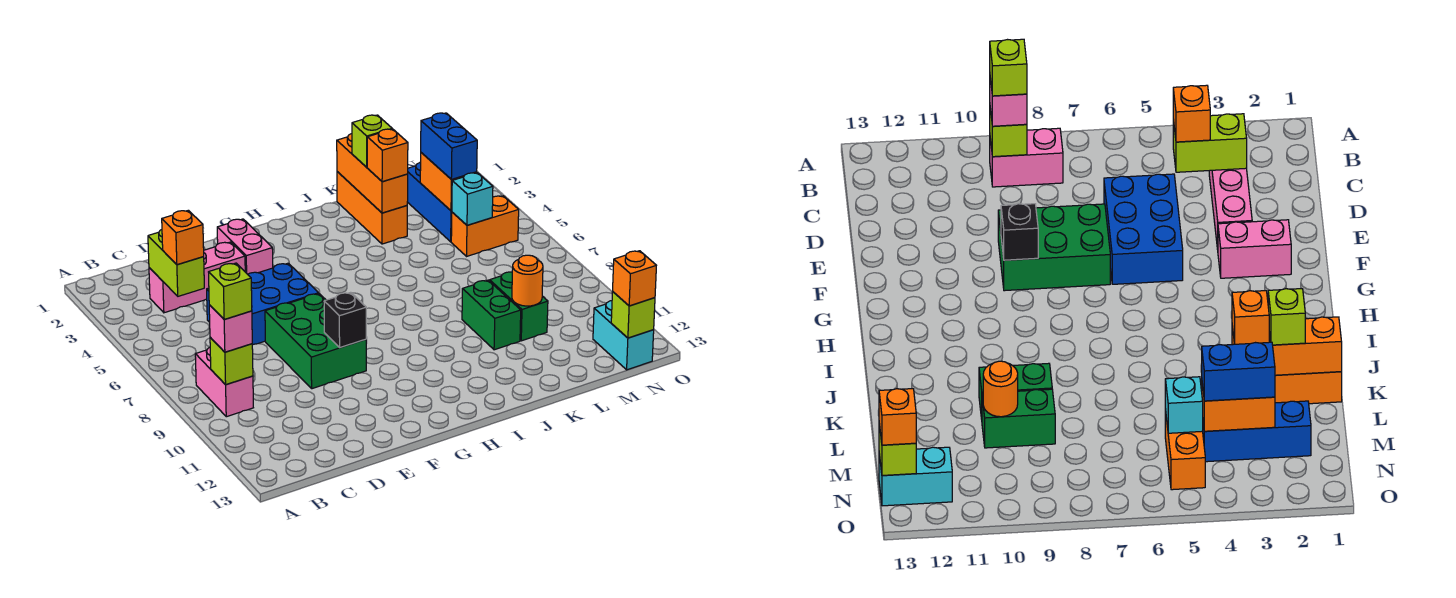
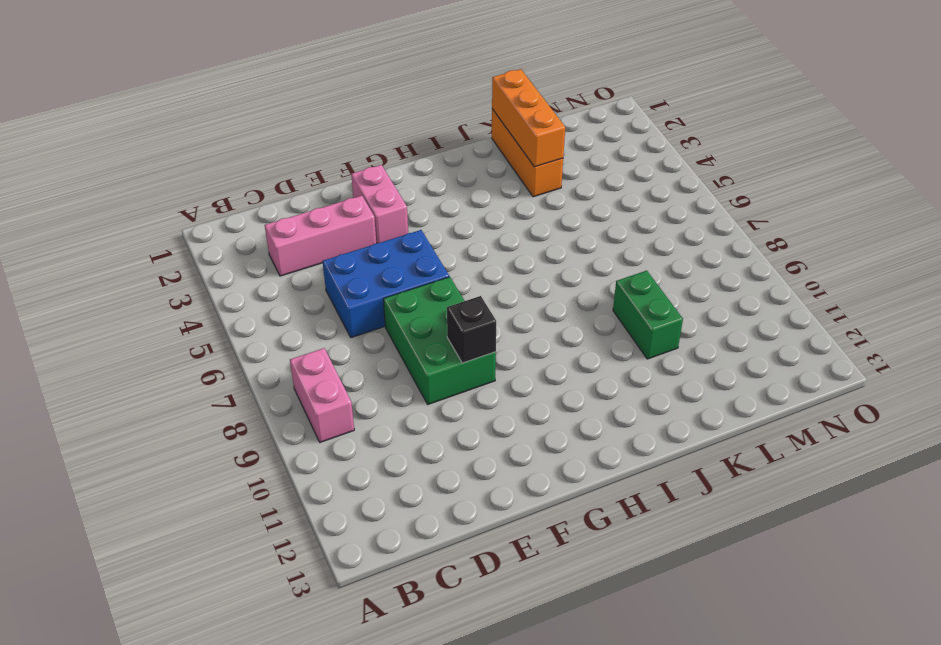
none -> green brick L9:L10 level 1
none -> blue brick M2:M4 level 1
none -> orange brick M5:N5 level 1

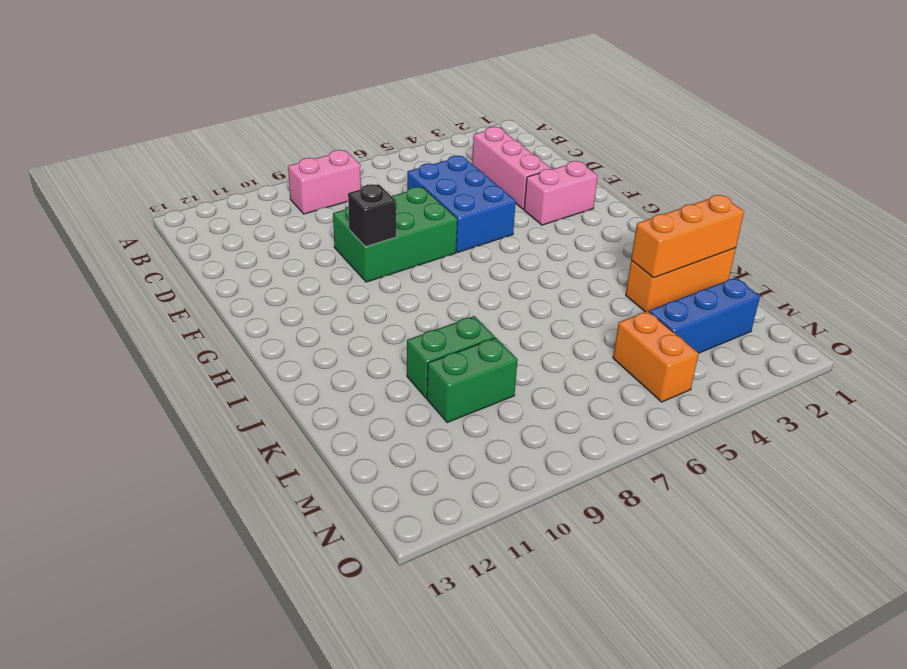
none -> cyan brick N12:N13 level 1
none -> lime brick B9 level 2
none -> lime brick C3:C4 level 2

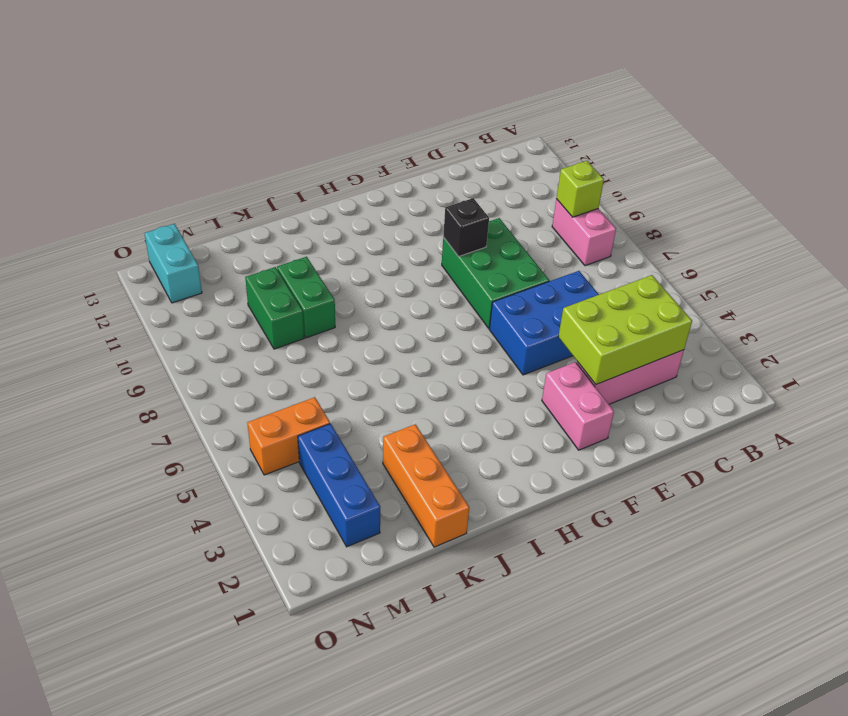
lime brick C3:E4 level 2 -> lime brick C3:C4 level 2
none -> orange brick K1:K3 level 2
none -> orange round brick L10 level 2
none -> orange brick M3:M4 level 2

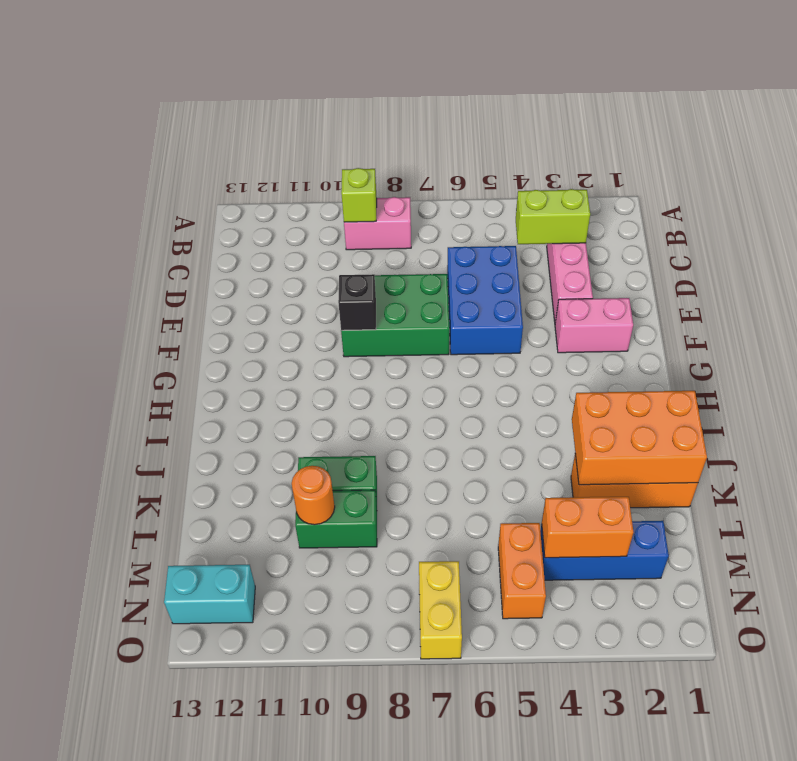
orange brick J1:K3 level 2 -> orange brick K1:K3 level 2
yellow brick N7:O7 level 1 -> none
none -> cyan brick M5 level 2
none -> lime brick N13 level 2
none -> pink brick B9 level 3

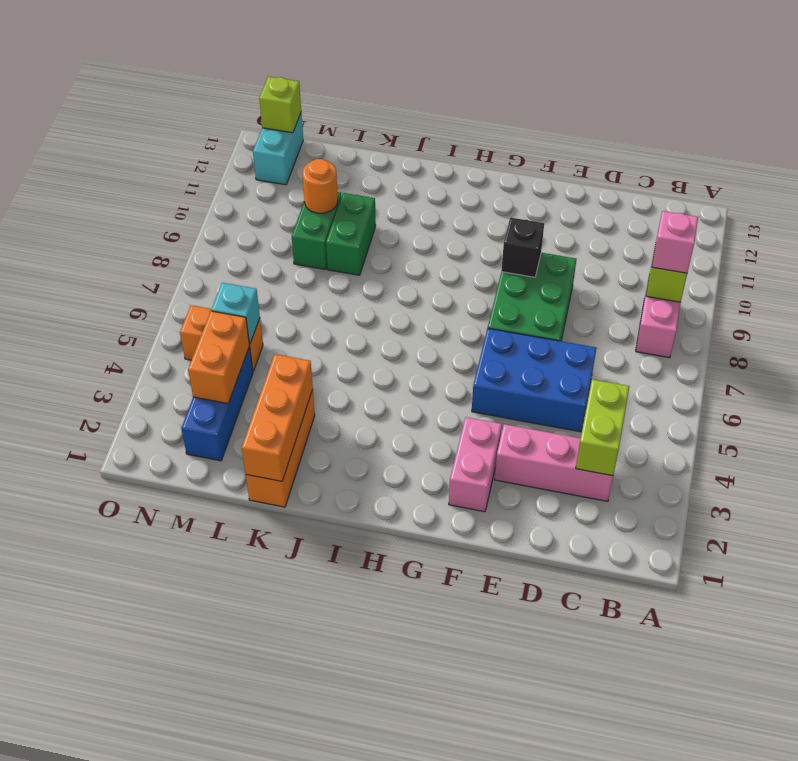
none -> orange brick C4 level 3
none -> lime brick K2 level 3
none -> orange brick K3 level 3

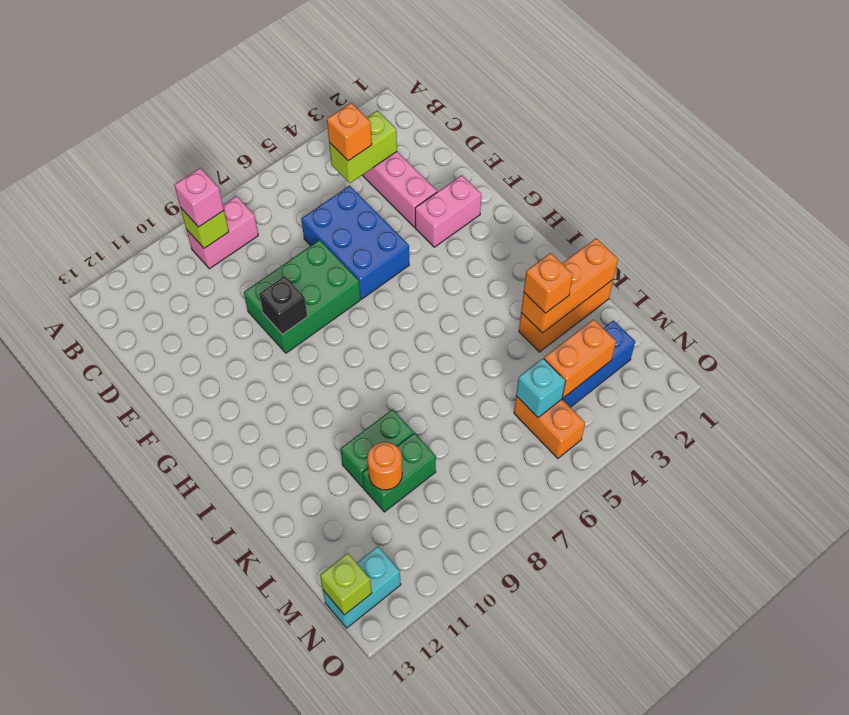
none -> lime brick K2 level 3
none -> blue brick M3:M4 level 3
none -> orange brick N13 level 3

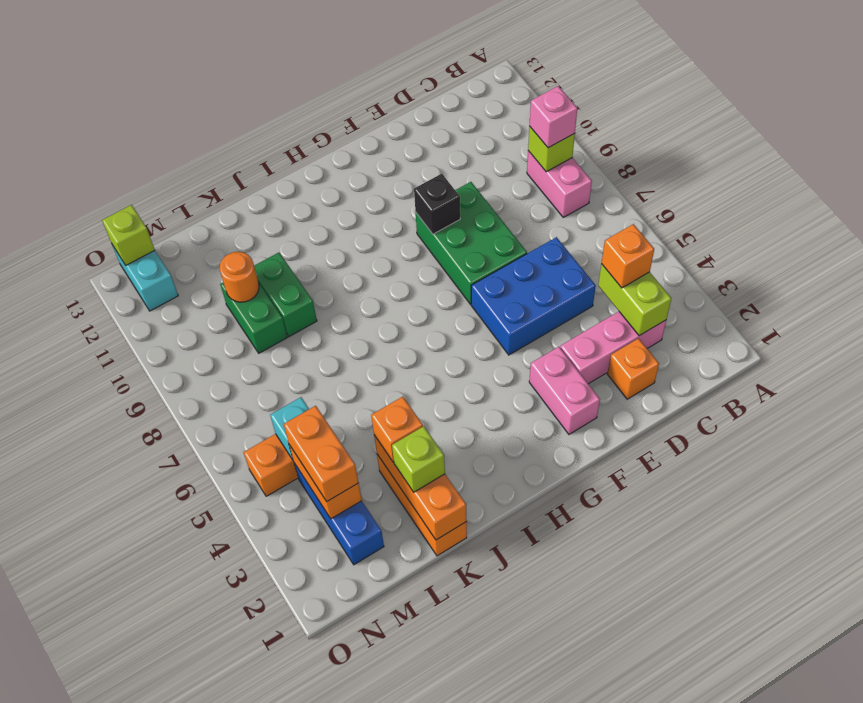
orange brick D2 level 1 -> orange brick N13 level 3
orange brick M3:M4 level 3 -> blue brick M3:M4 level 3
none -> lime brick B9 level 4

